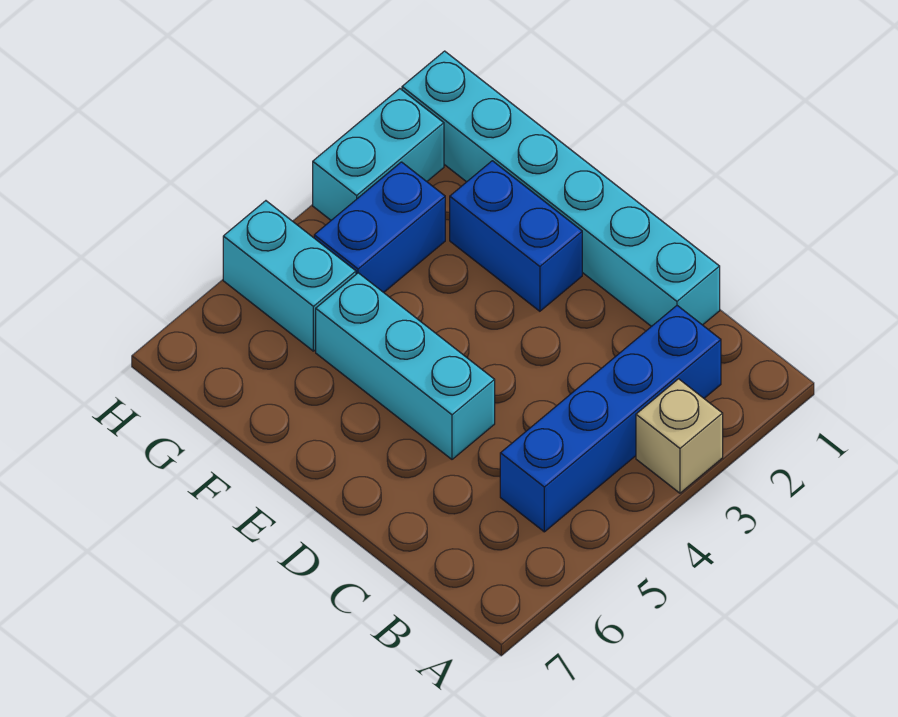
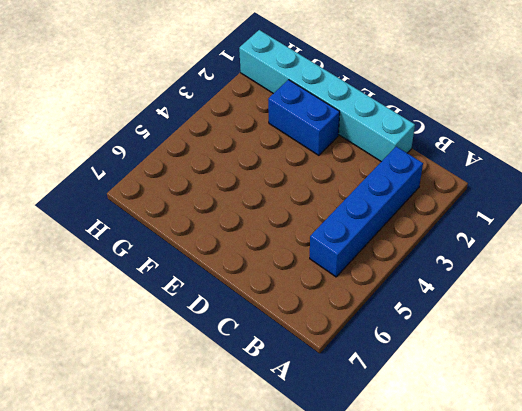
none -> tan brick A3 level 1
none -> cyan brick D5:F5 level 1

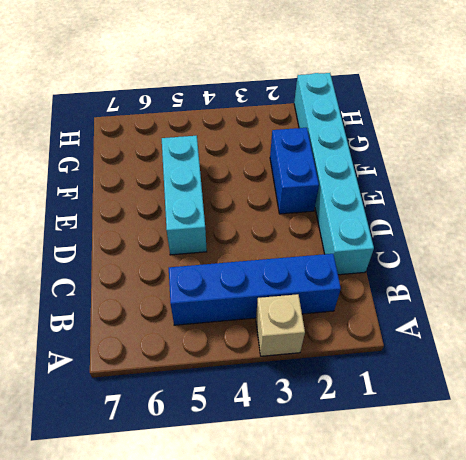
none -> blue brick G3:G4 level 1
none -> cyan brick G5:H5 level 1

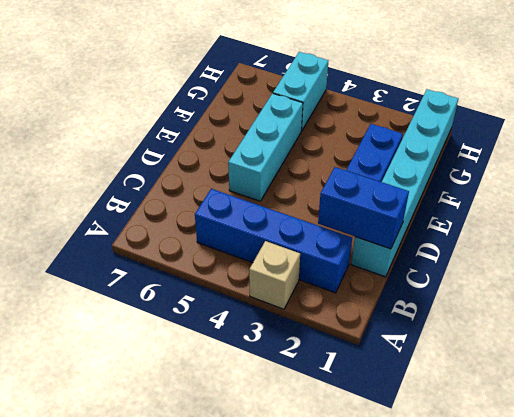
blue brick C1:C2 level 2 -> blue brick G3:G4 level 1
none -> cyan brick H2:H3 level 1

